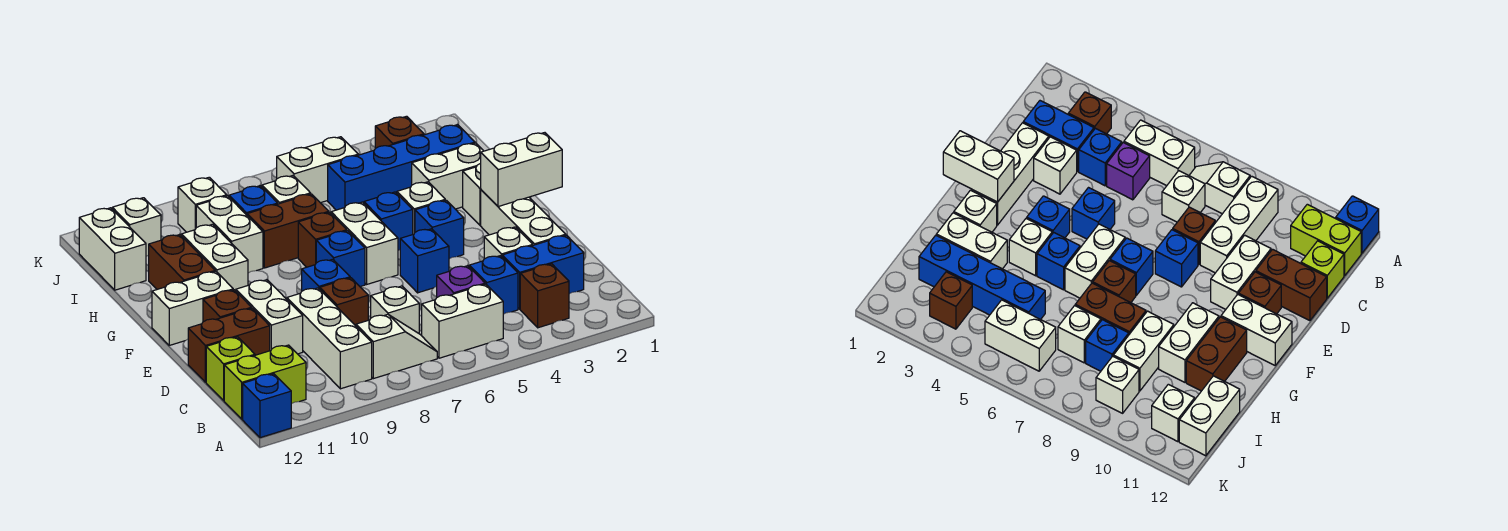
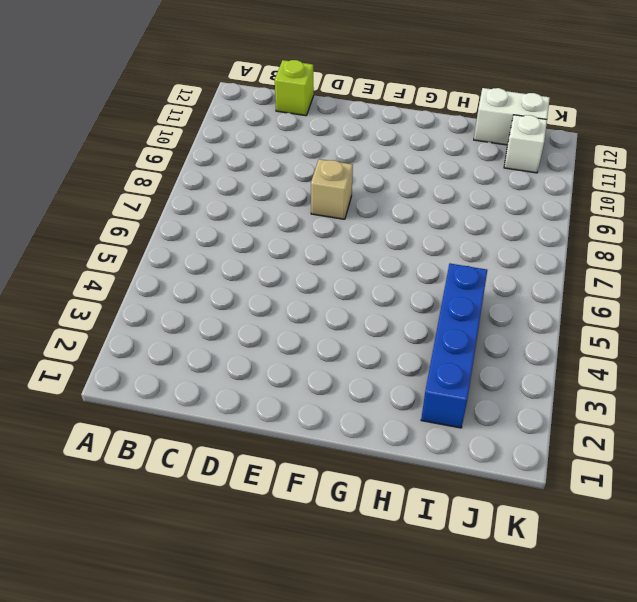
tan brick E8 level 1 -> blue brick E8 level 1
none -> blue brick A12 level 1
none -> brown brick B3 level 1
none -> white brick B5:B6 level 1
none -> white slope B7:B8 level 1 top 8

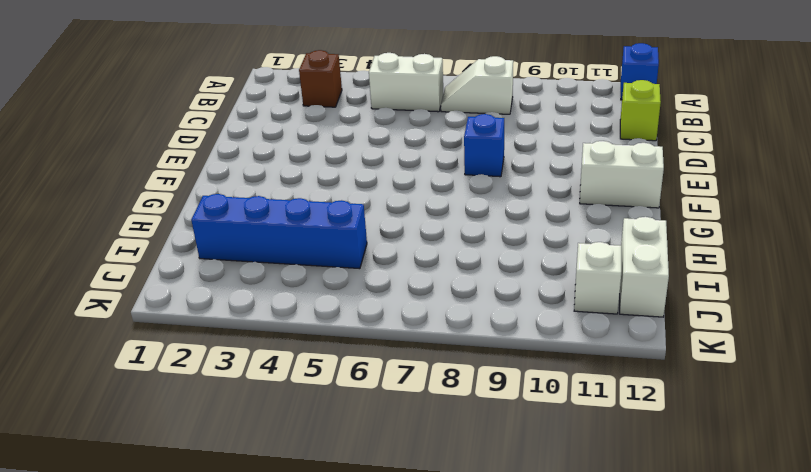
none -> white brick B9:D9 level 1
none -> lime brick B11:B12 level 1
none -> blue brick C2:C3 level 1
none -> blue brick C4 level 1

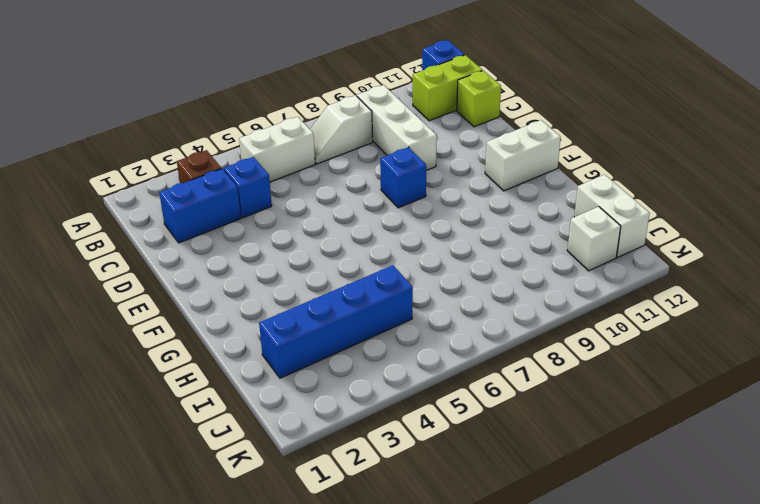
none -> purple brick C5 level 1
none -> white brick C7 level 1
none -> white brick D2:F2 level 1
none -> white brick D3 level 1

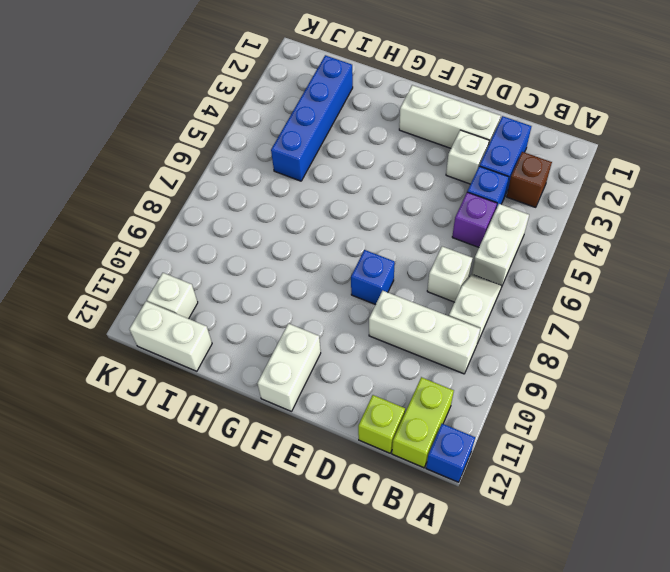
none -> brown brick D8 level 1
none -> white brick D10:E10 level 1
none -> brown brick D11:D12 level 1
none -> blue brick E5 level 1

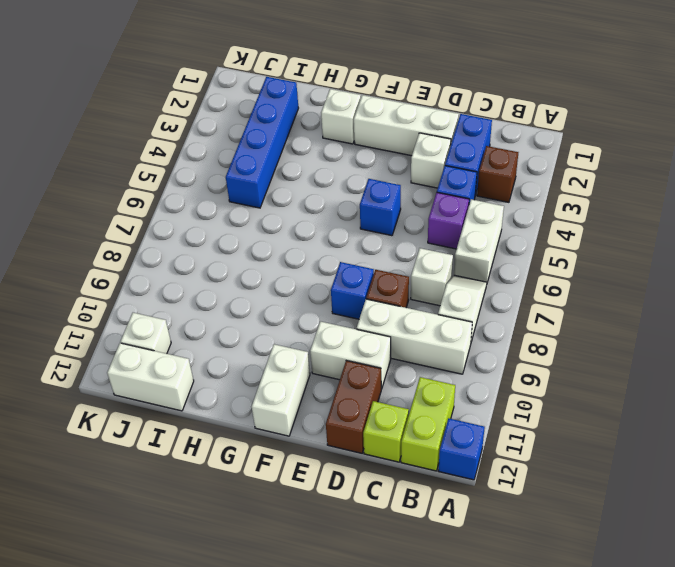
none -> brown brick E11 level 1
none -> blue brick F4 level 1
none -> white brick F6:G6 level 1
none -> blue brick F7 level 1

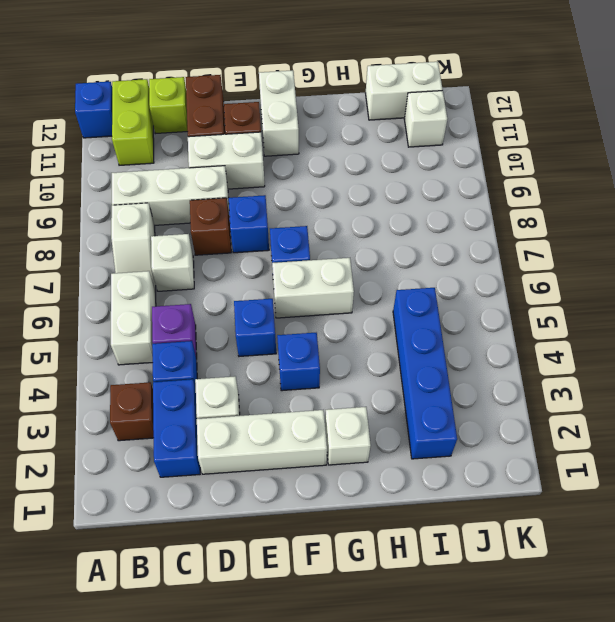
none -> white brick G4 level 1
none -> blue brick G5 level 1
none -> brown brick G7 level 1
none -> white brick G10:H10 level 1

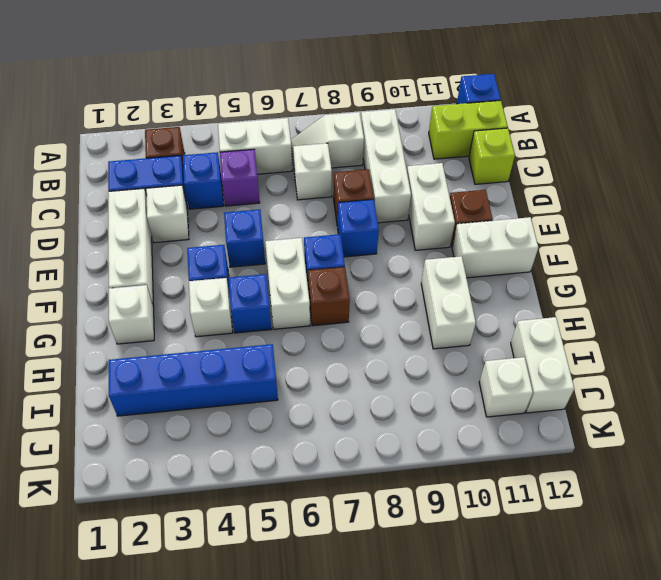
none -> brown brick D11:D12 level 1
none -> brown brick G11:H11 level 1
none -> white brick H2:H3 level 1
none -> brown brick H7:H8 level 1

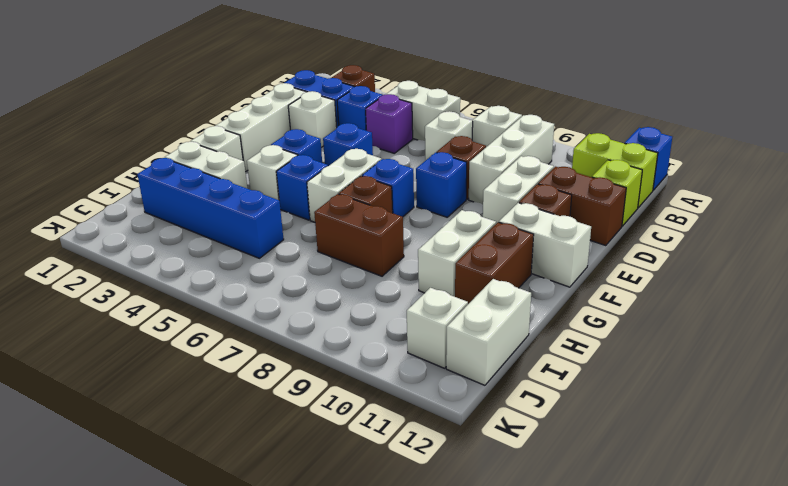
none -> white brick H9:I9 level 1
none -> white brick I7 level 1
none -> blue brick I8 level 1
none -> brown brick J3 level 1

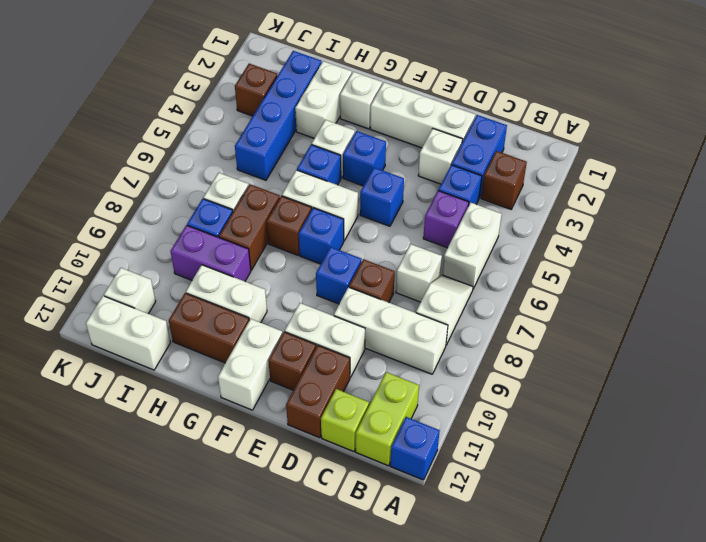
purple brick H9:I9 level 1 -> white brick H9:I9 level 1
none -> white brick J5:J6 level 1
none -> white brick J9 level 1
none -> white brick F1:F2 level 2

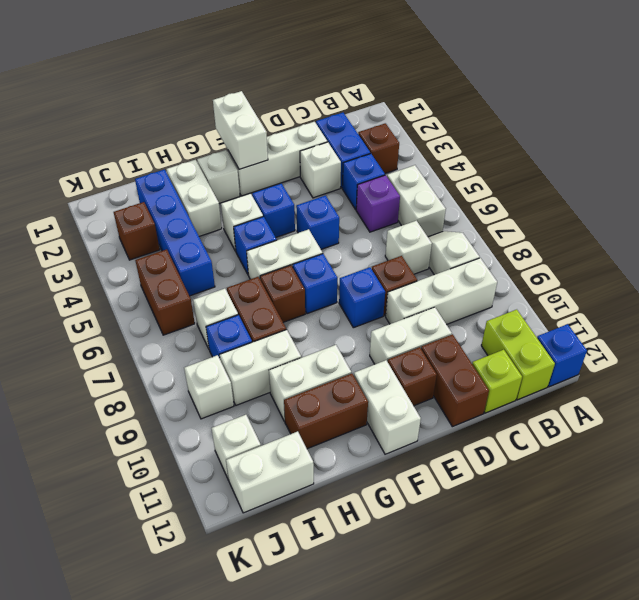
brown brick J5:J6 level 1 -> white brick J5:J6 level 1

